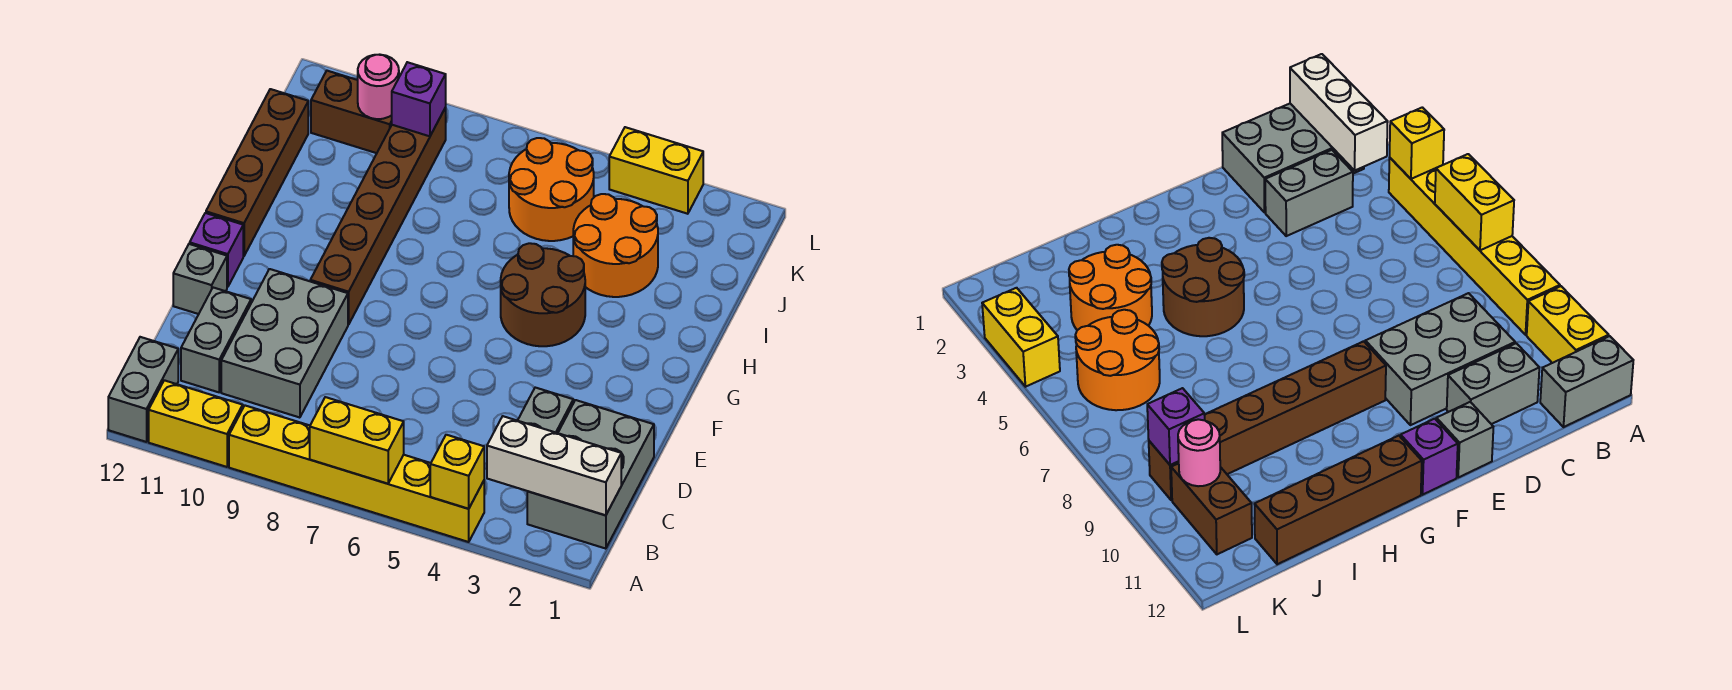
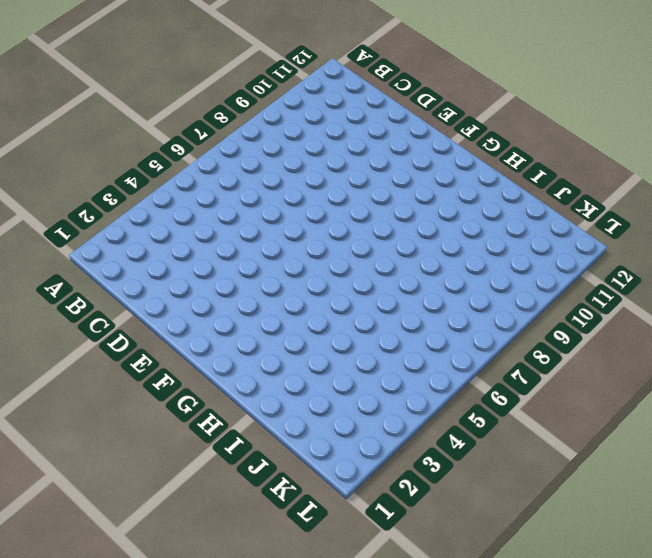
none -> yellow brick A4:A9 level 1
none -> yellow brick A10:A11 level 1
none -> grey brick A12:B12 level 1

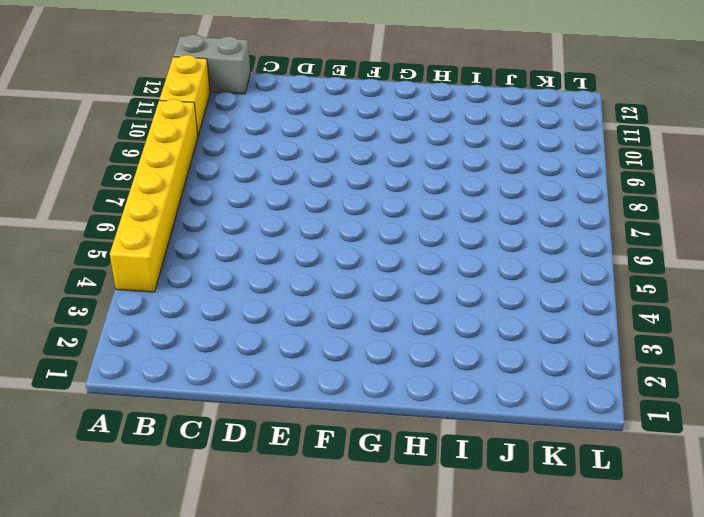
none -> grey brick B1:D2 level 1
none -> grey brick C3:D3 level 1
none -> grey brick C9:E10 level 1

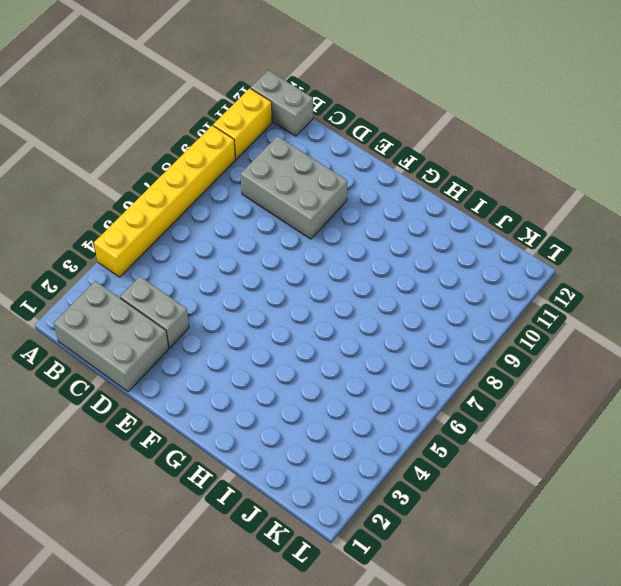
none -> grey brick C11:D11 level 1
none -> grey brick E12 level 1
none -> brown brick F9:K9 level 1

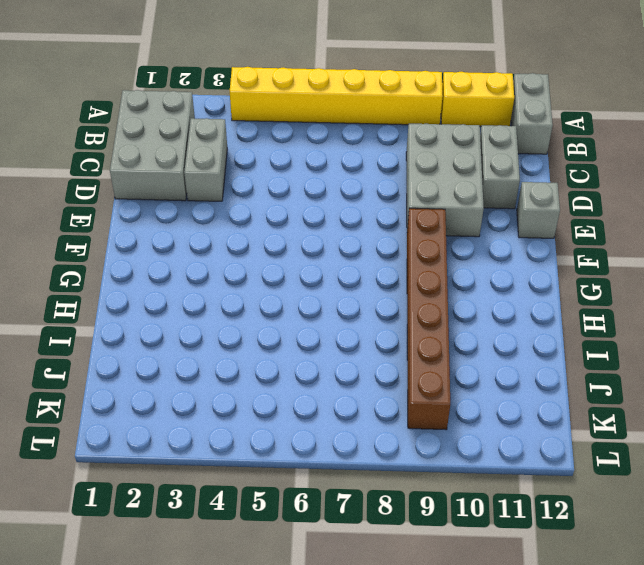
none -> purple brick F12 level 1
none -> brown round brick G4:H5 level 1
none -> brown brick G12:J12 level 1

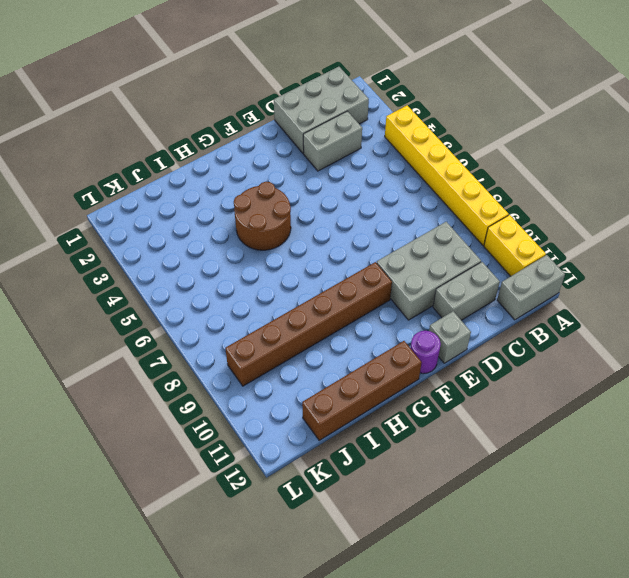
purple round brick F12 level 1 -> purple brick F12 level 1
none -> orange round brick I3:J4 level 1
none -> orange round brick J5:K6 level 1
none -> brown brick K10:K11 level 1

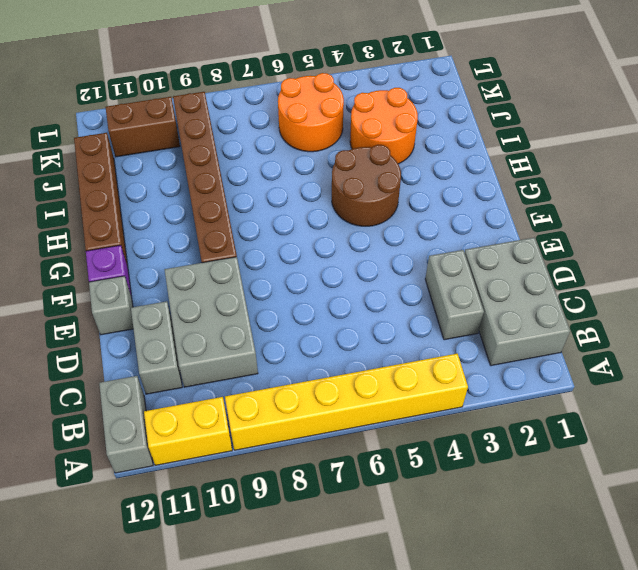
none -> yellow brick L3:L4 level 1
none -> yellow brick A4 level 2
none -> yellow brick A6:A7 level 2

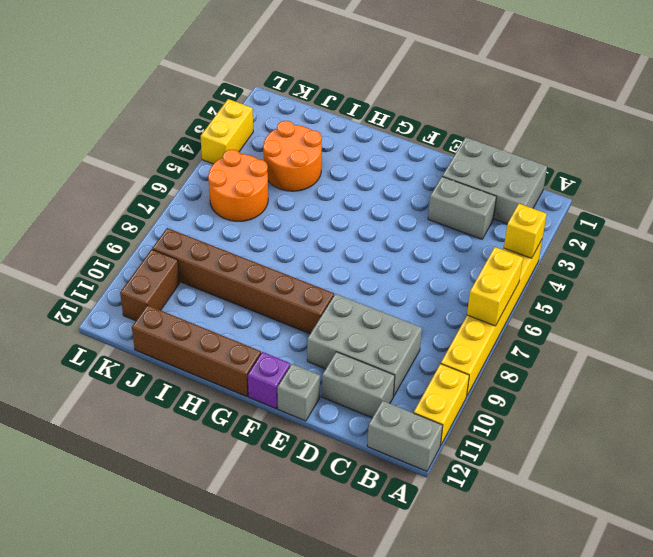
none -> brown round brick G4:H5 level 1
none -> white brick B1:B3 level 2
none -> purple brick K9 level 2

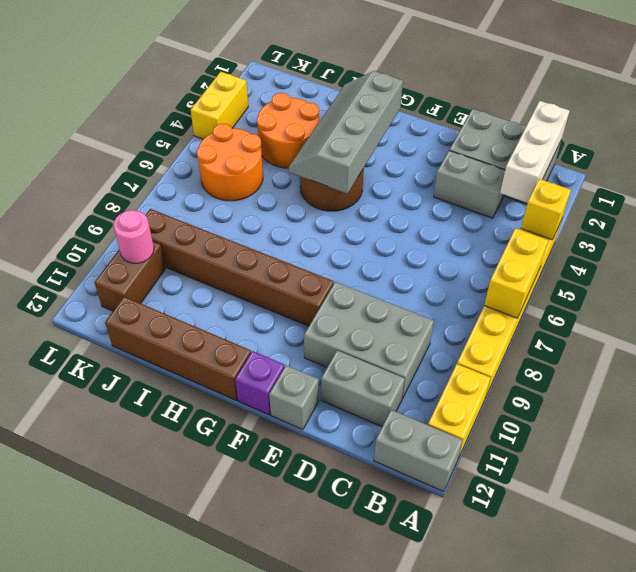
grey slope G2:H5 level 2 top G -> none
none -> purple brick K9 level 2

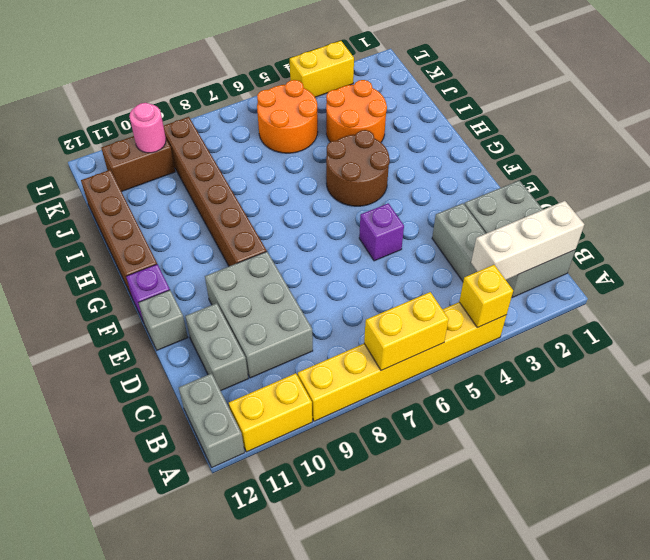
purple brick E5 level 1 -> purple brick K9 level 2

